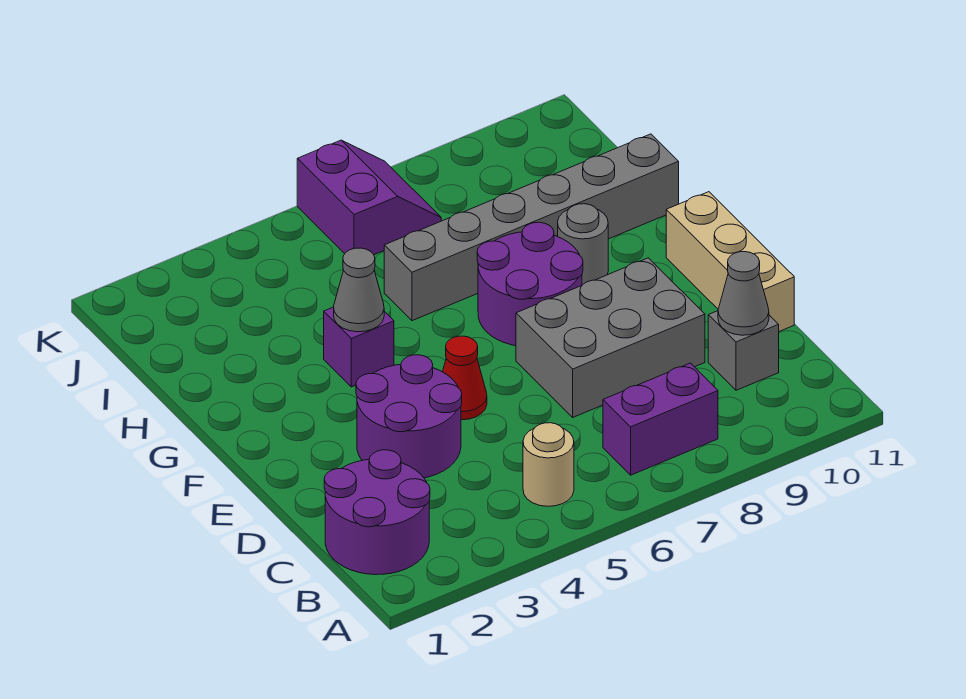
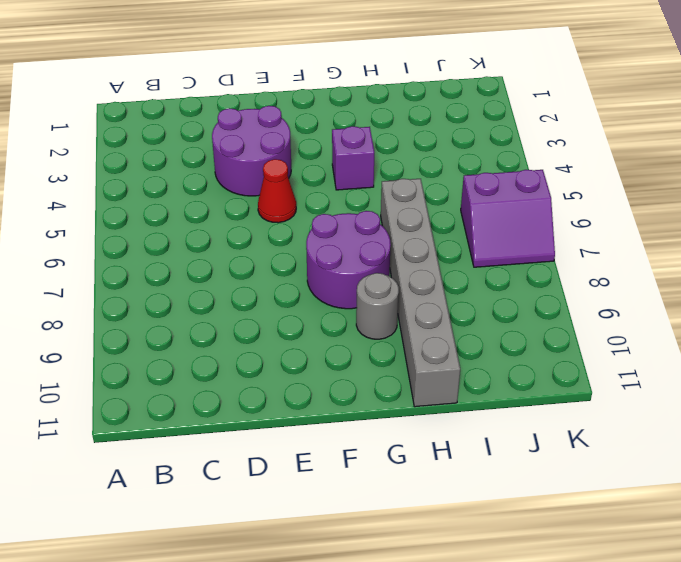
none -> purple round brick B1:C2 level 1
none -> tan round brick B5 level 1
none -> purple brick B7:B8 level 1

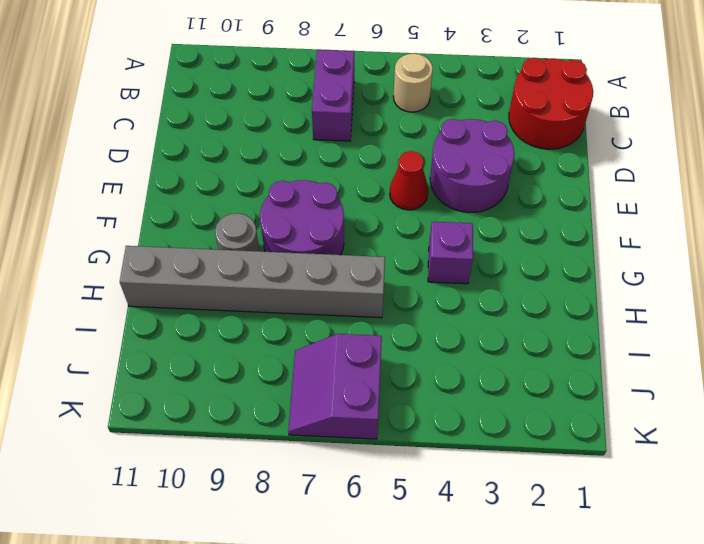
red round brick B1:C2 level 1 -> purple round brick B1:C2 level 1
purple brick B7:C7 level 1 -> purple brick B7:B8 level 1
none -> grey brick C10 level 1
none -> grey brick D7:E9 level 1
none -> tan brick D11:F11 level 1

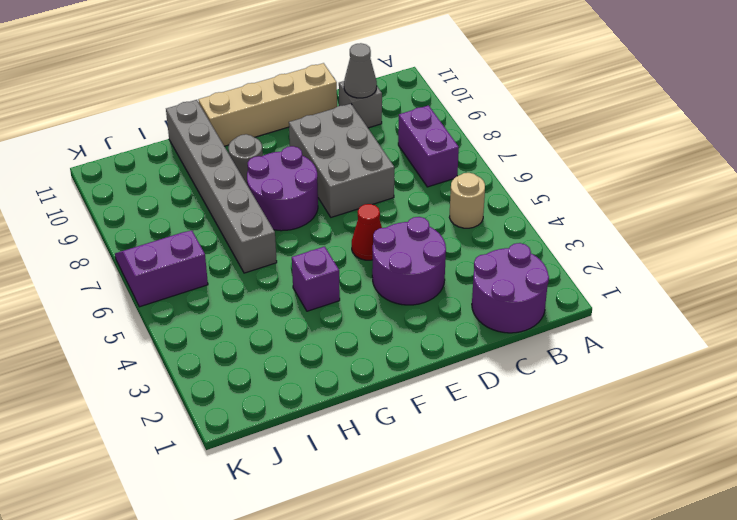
tan brick D11:G11 level 1 -> tan brick D11:F11 level 1
none -> grey cone G4 level 2

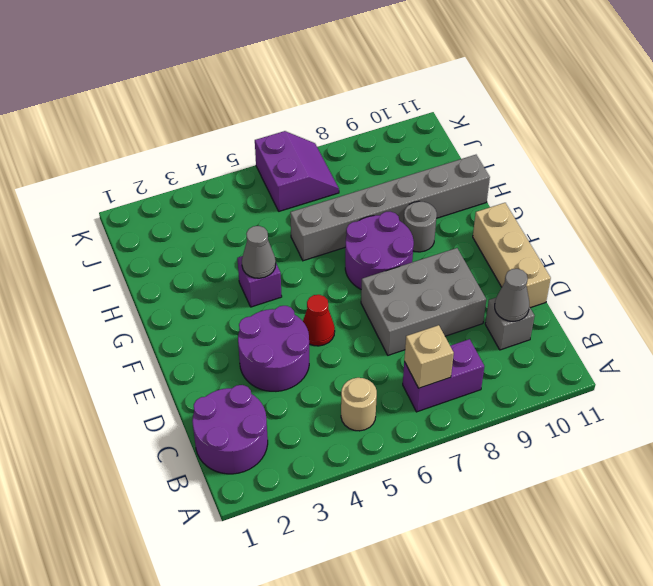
tan brick B7 level 2 -> none

